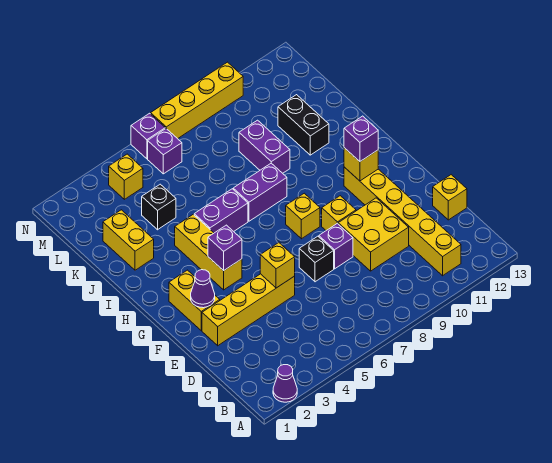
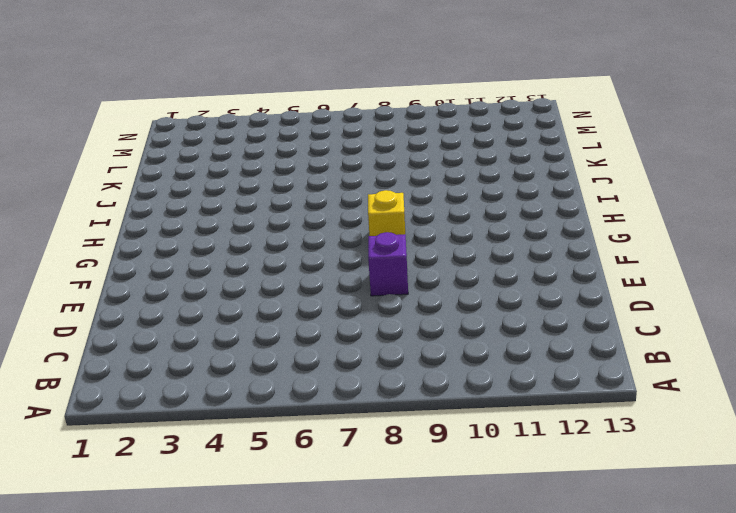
none -> purple cone A2 level 1
none -> yellow brick B11:G11 level 1
none -> yellow brick D9:E10 level 1

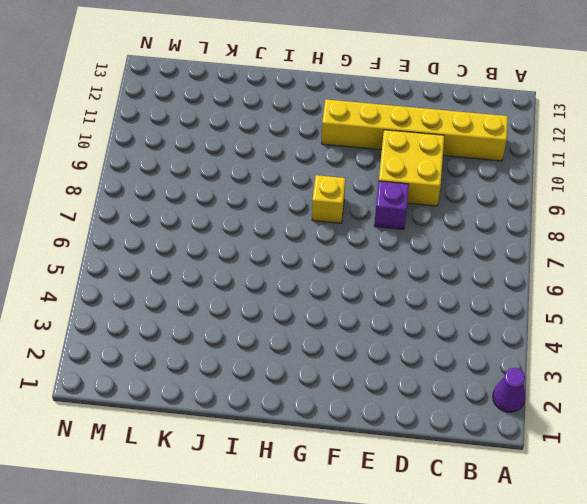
none -> yellow brick D13 level 1
none -> yellow brick E2:E5 level 1
none -> black brick E7 level 1

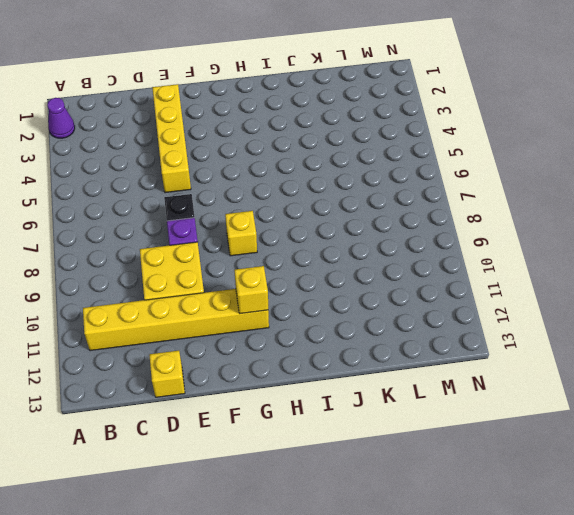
none -> yellow brick F2:G2 level 1
none -> yellow brick F9 level 1
none -> yellow brick G4:I4 level 1

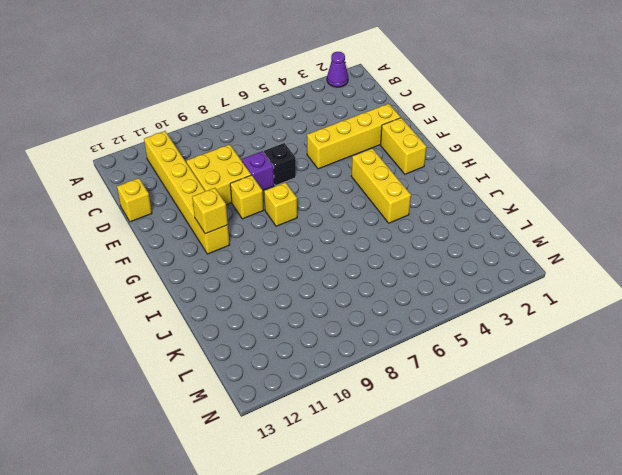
none -> purple brick I5:I6 level 1
none -> purple brick I7:I8 level 1
none -> yellow brick J2:K2 level 1

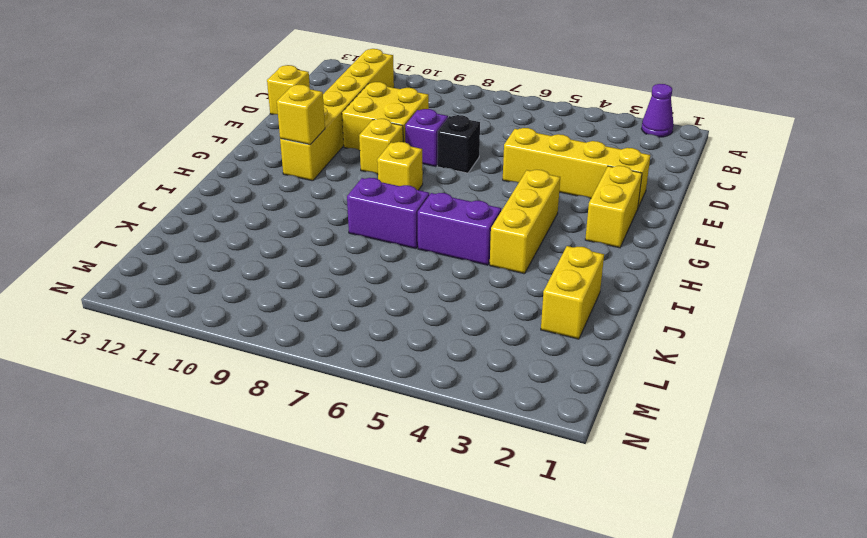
none -> purple brick J9:K9 level 1
none -> black brick J11:K11 level 1
none -> black brick K4 level 1

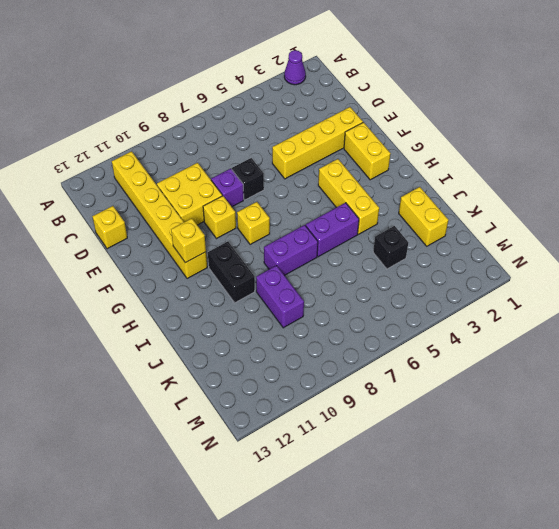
black brick H10:I10 level 1 -> black brick J11:K11 level 1
none -> yellow brick M4 level 1
none -> purple brick M6 level 1
none -> purple brick N6 level 1

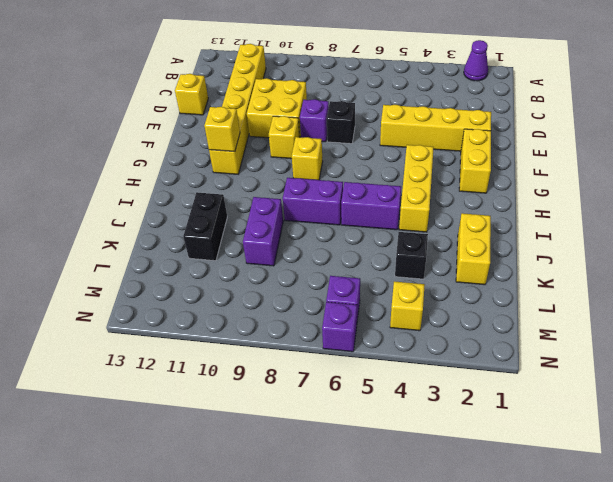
none -> yellow brick N7:N10 level 1
none -> yellow brick E5 level 2
none -> purple cone F2 level 2

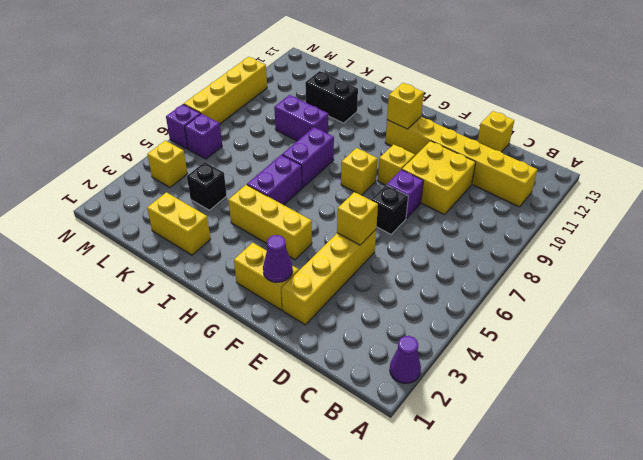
none -> purple brick G4 level 2
none -> purple brick G11 level 3

